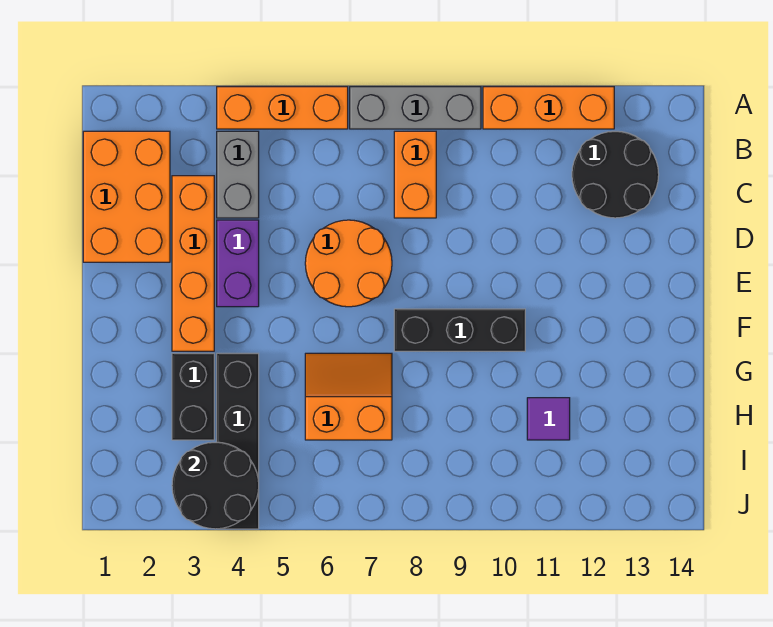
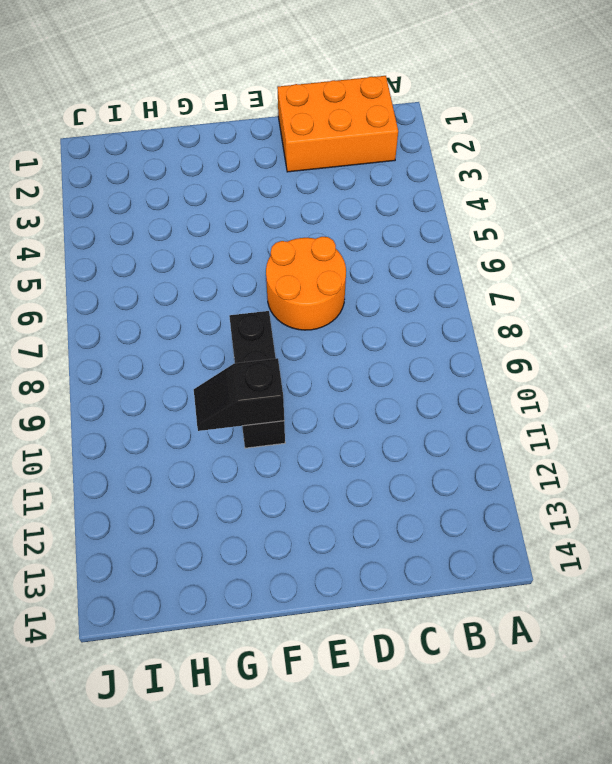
black slope F10:G10 level 2 top F -> none
none -> orange brick A4:A6 level 1
none -> grey brick A7:A9 level 1
none -> orange brick A10:A12 level 1

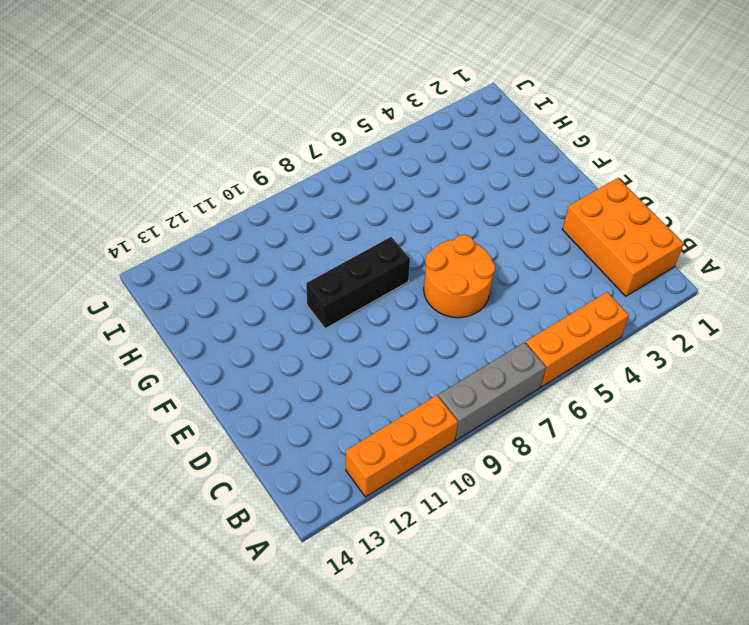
none -> grey brick B4:C4 level 1
none -> orange brick B8:C8 level 1
none -> black round brick B12:C13 level 1

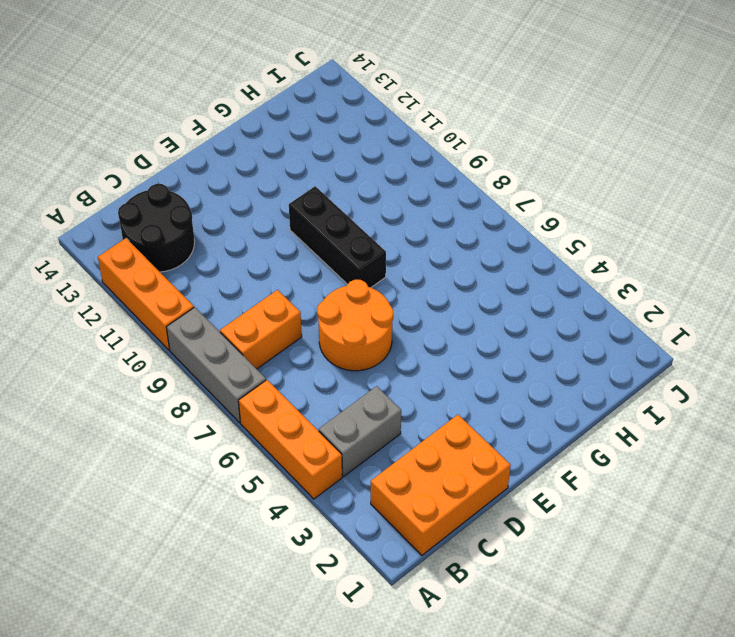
none -> orange brick C3:F3 level 1
none -> purple brick D4:E4 level 1
none -> black brick G3:H3 level 1

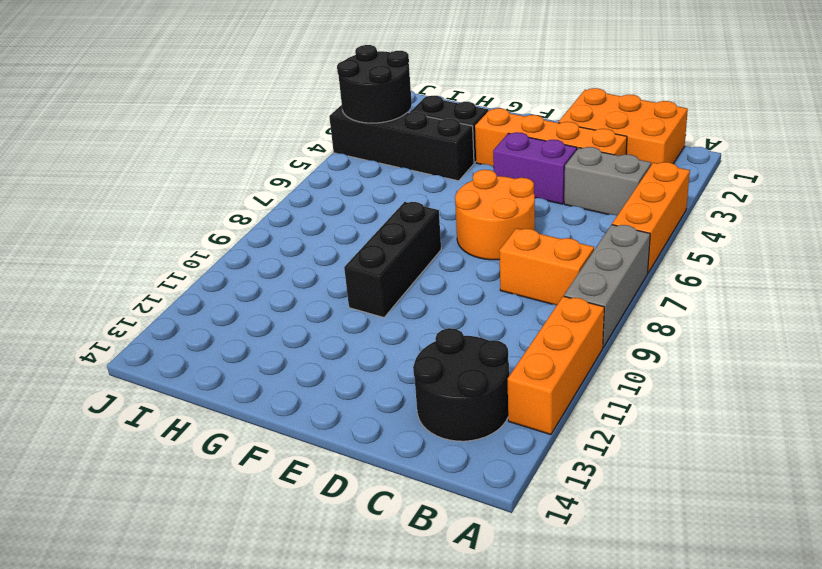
none -> orange slope G6:H7 level 1 top H
none -> purple tile H11 level 1

